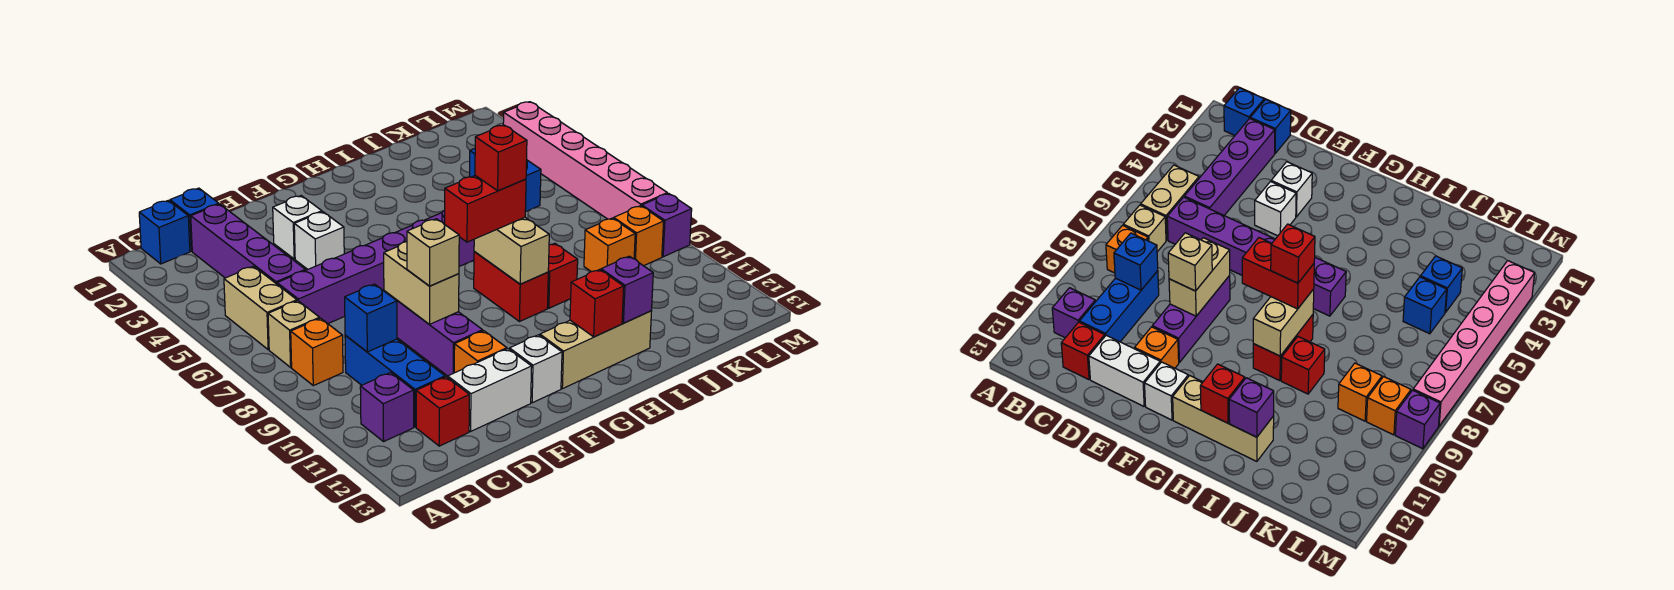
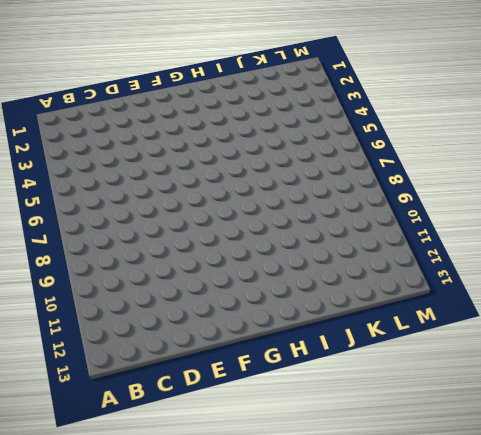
none -> blue brick B1 level 1
none -> tan brick B5:B6 level 1
none -> tan brick B7 level 1
none -> orange brick B8 level 1

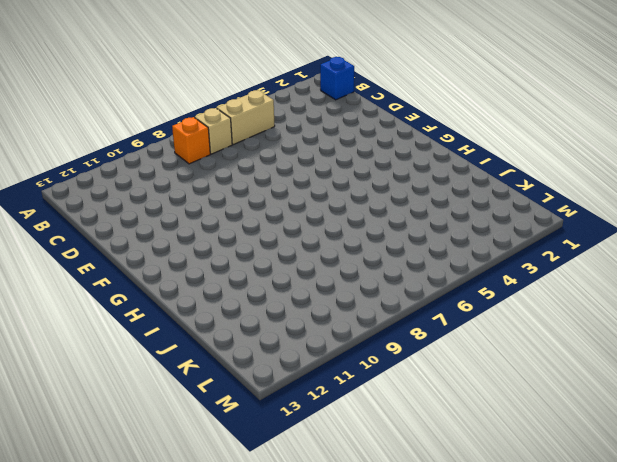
none -> purple brick B11 level 1
none -> blue brick C1 level 1
none -> purple brick C2:C5 level 1
none -> purple brick C6:H6 level 1

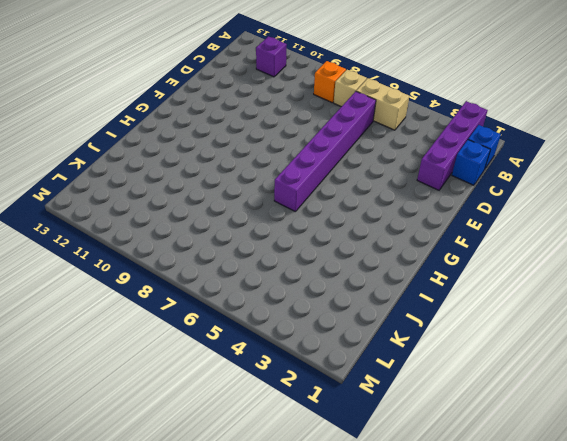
purple brick A2:D2 level 1 -> purple brick C2:C5 level 1
none -> blue brick C9:C11 level 1
none -> red brick C12 level 1
none -> white brick D12:E12 level 1
none -> white brick E3 level 1

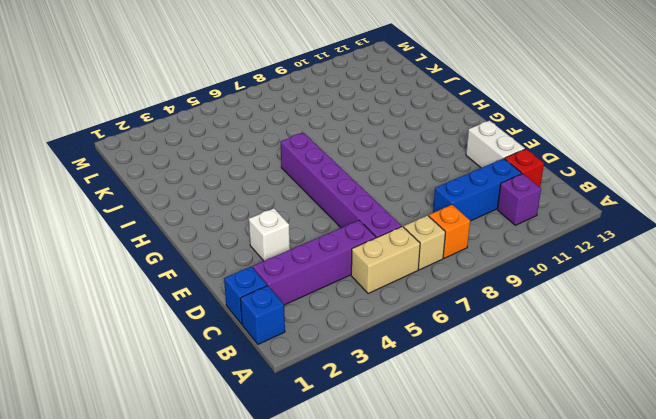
none -> white brick E4 level 1
none -> purple brick E8:E10 level 1
none -> orange brick E11 level 1
none -> white brick F12 level 1

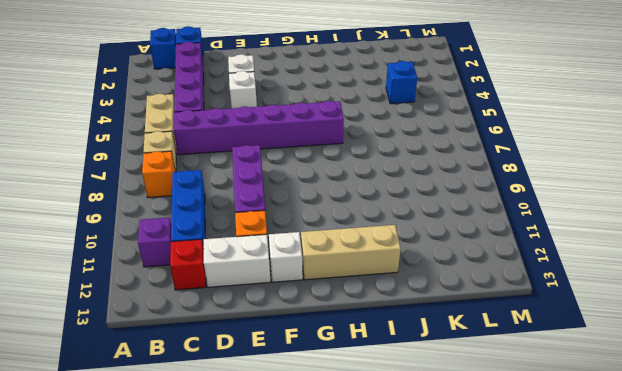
none -> red brick H8:H9 level 1
none -> red brick I9 level 1
none -> blue brick K5 level 1
none -> orange brick K9 level 1

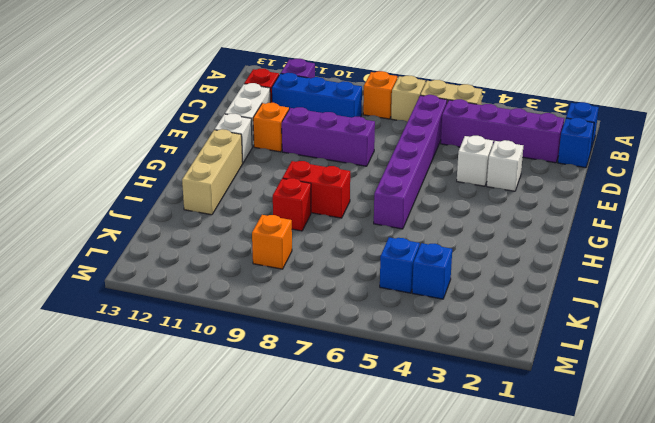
none -> orange brick L9 level 1
none -> pink brick M3:M8 level 1
none -> purple brick M9 level 1
none -> blue brick C9 level 2

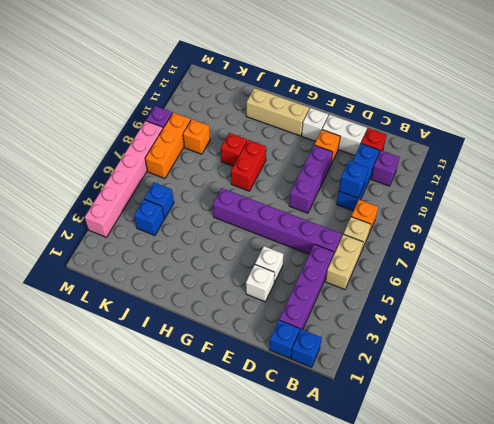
orange brick L7:L9 level 1 -> orange brick L9 level 1
none -> tan brick E8:E9 level 2
none -> tan brick H8:H9 level 2
none -> red brick H12 level 2
none -> purple brick I12 level 2

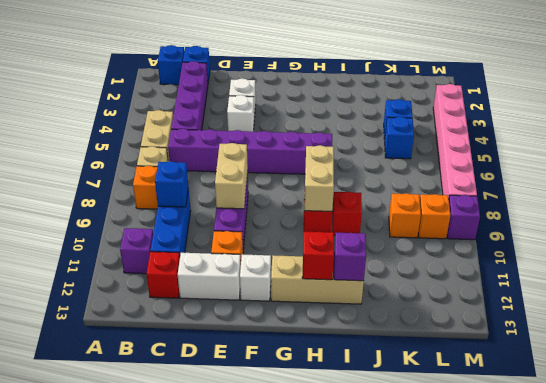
none -> tan brick E9 level 3
none -> red brick G8:H8 level 3
none -> red brick H8 level 4

